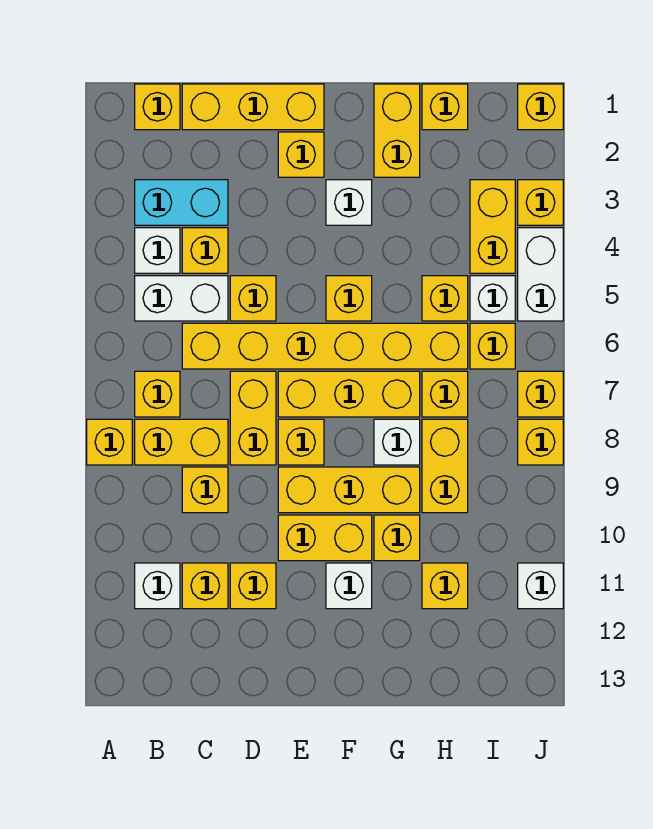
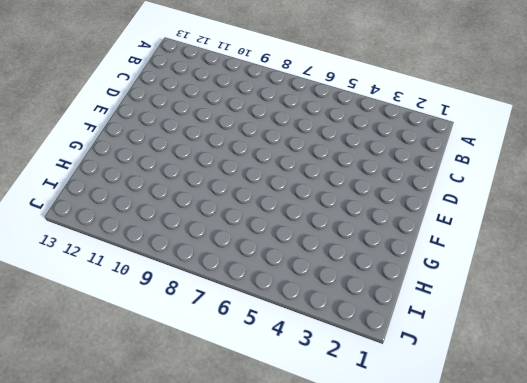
none -> yellow brick A8 level 1
none -> yellow brick B1 level 1
none -> cyan brick B3:C3 level 1
none -> white brick B4 level 1

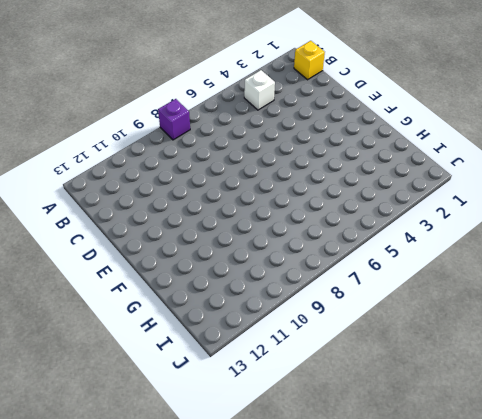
purple brick A8 level 1 -> yellow brick A8 level 1
none -> cyan brick B3:C3 level 1
none -> white brick B5:C5 level 1
none -> yellow brick B7 level 1
none -> yellow brick B8:C8 level 1

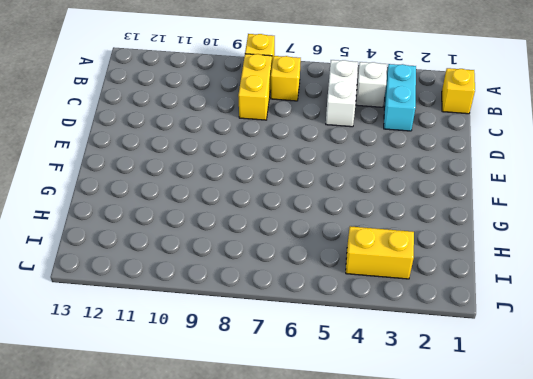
none -> white brick B11 level 1
none -> yellow brick C1:E1 level 1
none -> yellow brick C4 level 1
none -> yellow brick C6:H6 level 1

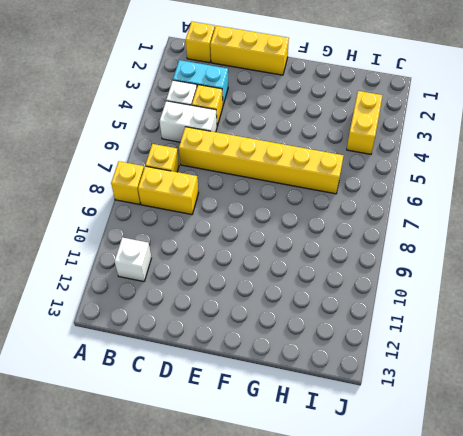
none -> yellow brick C9 level 1
none -> yellow brick C11 level 1
none -> yellow brick D5 level 1
none -> yellow brick D7:D8 level 1

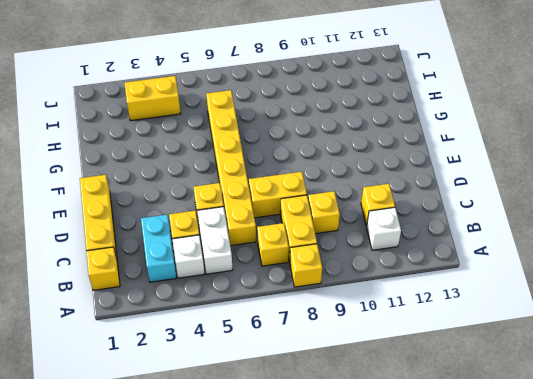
none -> yellow brick D11 level 1
none -> yellow brick E2 level 1
none -> yellow brick E7:G7 level 1
none -> yellow brick E8 level 1

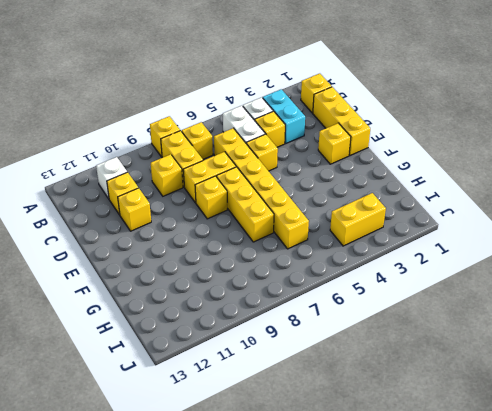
none -> yellow brick E9:G9 level 1
none -> yellow brick E10:F10 level 1
none -> white brick F3 level 1
none -> yellow brick F5 level 1

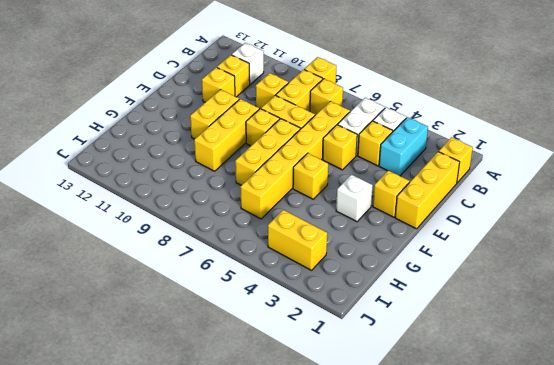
none -> white brick F11 level 1
none -> yellow brick G1:G2 level 1
none -> white brick G8 level 1
none -> yellow brick G10 level 1

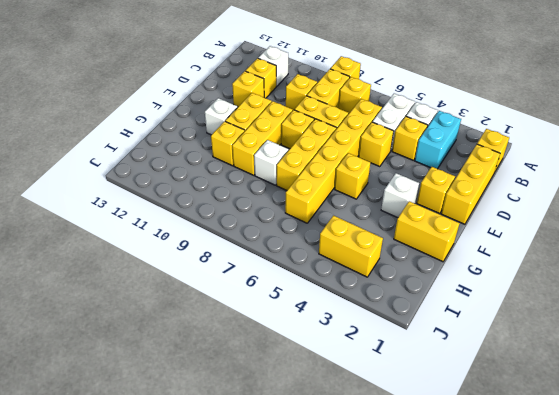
none -> yellow brick H1 level 1
none -> yellow brick H5 level 1
none -> yellow brick H7 level 1
none -> yellow brick H8:H9 level 1

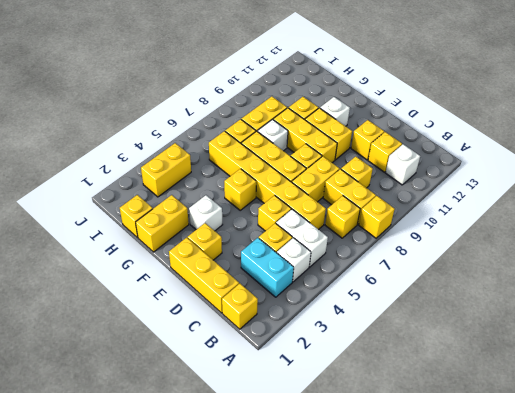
none -> yellow brick H5 level 1
none -> yellow brick H11 level 1
none -> white brick I5 level 1
none -> yellow brick I6 level 1

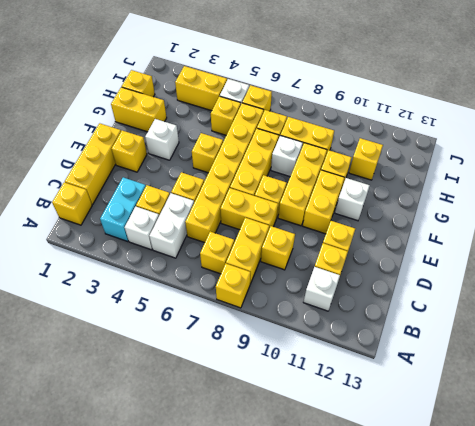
none -> yellow brick J1 level 1
none -> yellow brick J3 level 1
none -> white brick J4:J5 level 1
none -> yellow brick J7 level 1

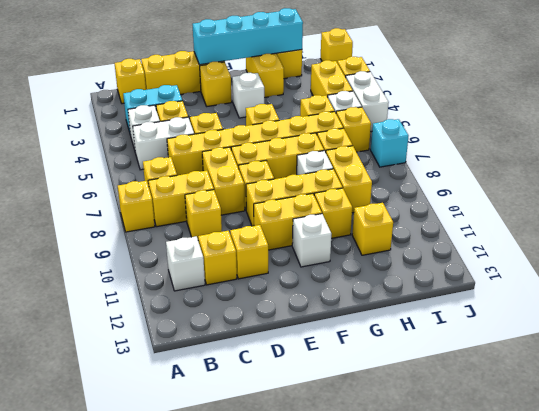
cyan brick E1:H1 level 2 -> none
cyan brick J7 level 1 -> yellow brick J7 level 1
none -> yellow brick J8 level 1
none -> white brick J11 level 1

